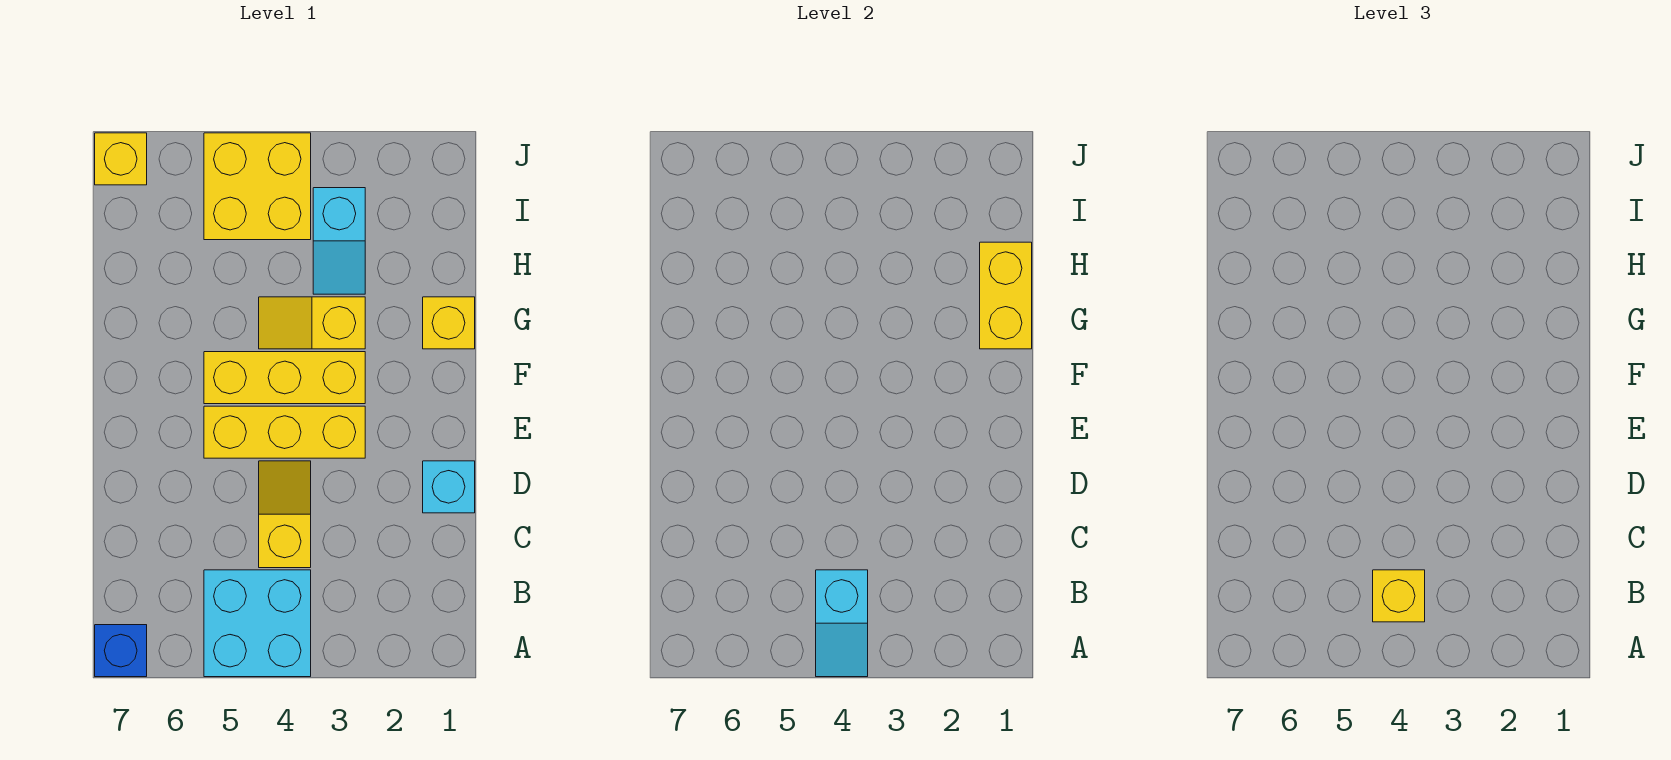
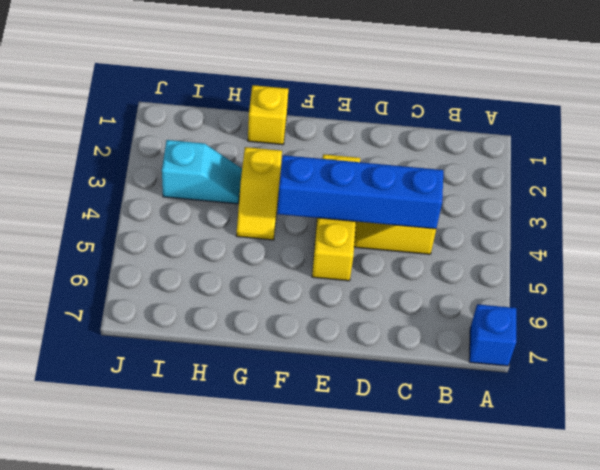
blue brick C4:F4 level 2 -> none
none -> cyan brick A4:B5 level 1
none -> cyan brick D1 level 1
none -> yellow brick F3:F5 level 1

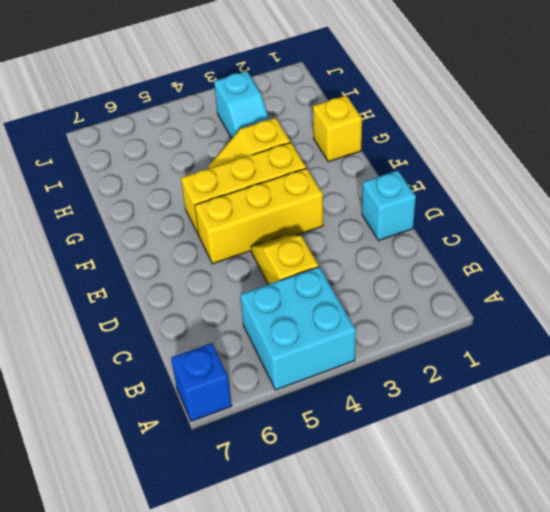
none -> yellow brick I4:J5 level 1
none -> yellow brick J7 level 1
none -> cyan slope A4:B4 level 2 top B

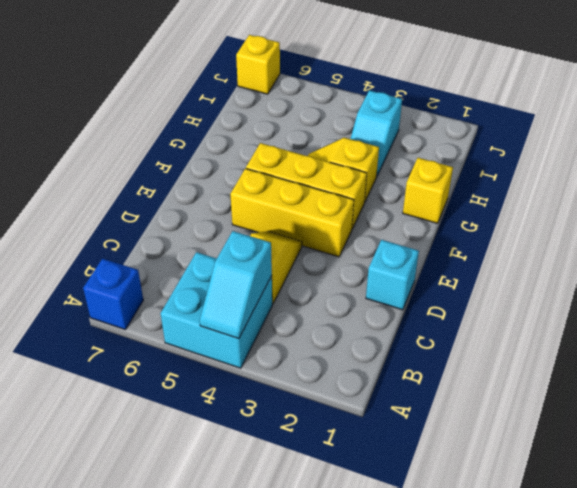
none -> yellow brick I4:J5 level 1
none -> yellow brick G1:H1 level 2
none -> yellow brick B4 level 3

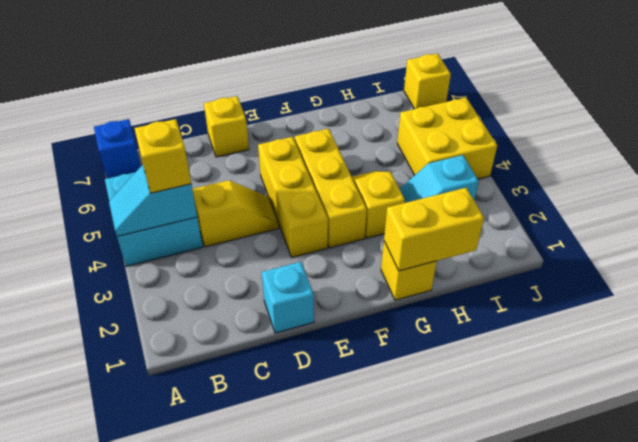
yellow brick D7 level 1 -> none

